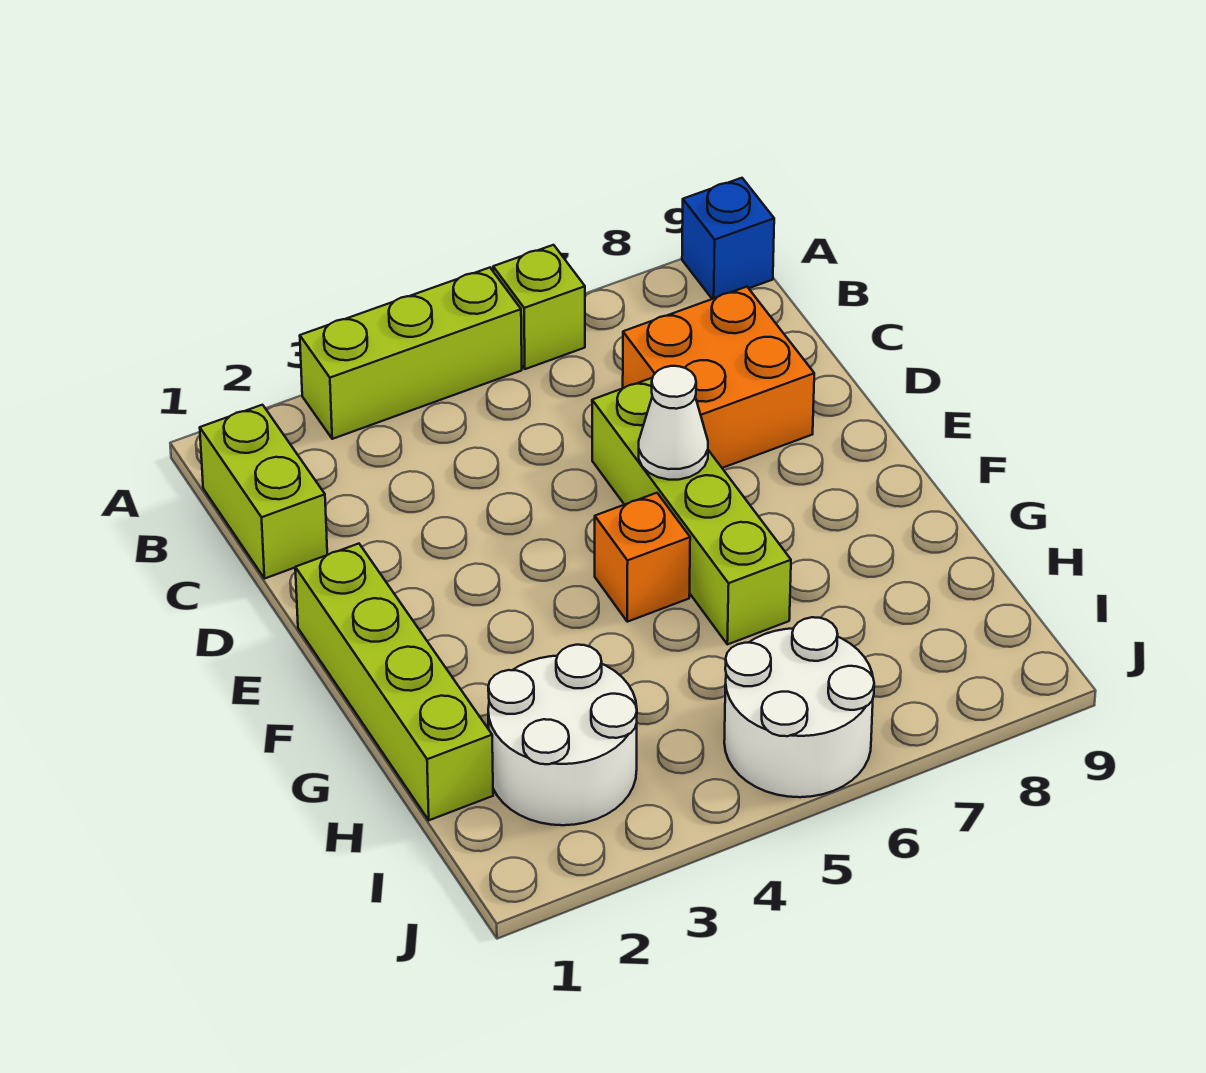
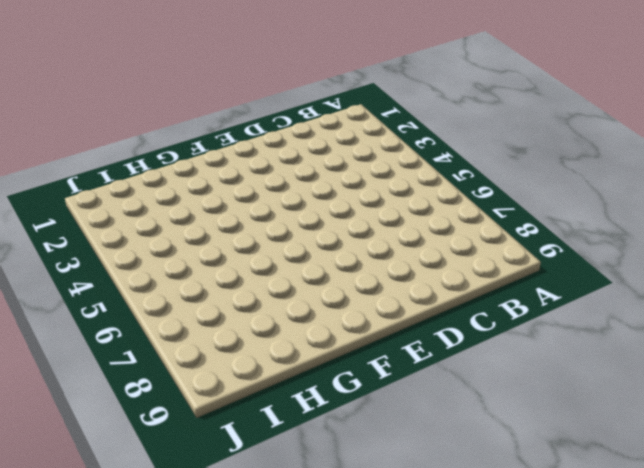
none -> lime brick A3:A5 level 1
none -> lime brick A6 level 1

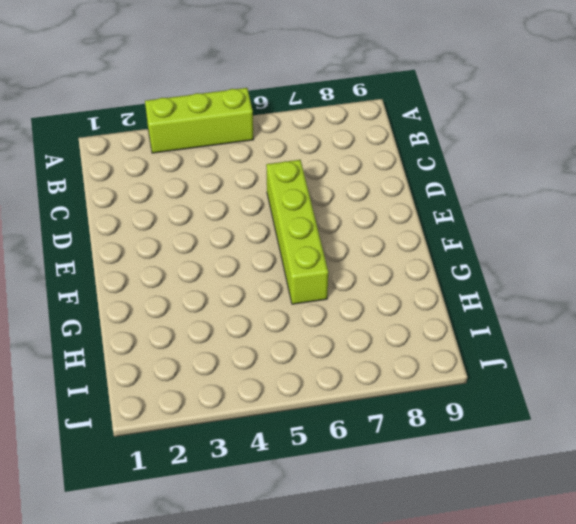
none -> lime brick A6 level 1
none -> blue brick A9 level 1

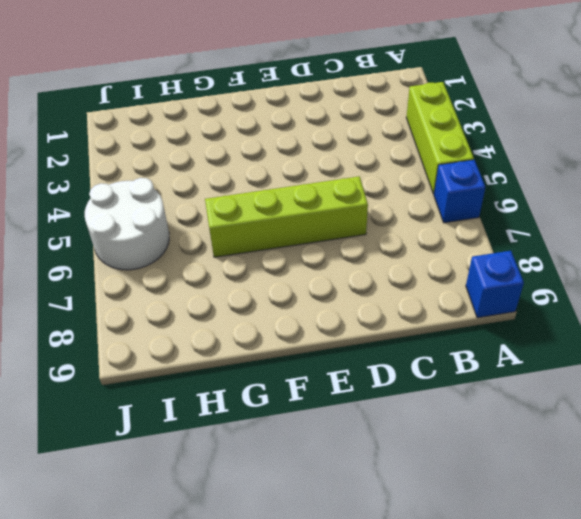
blue brick A6 level 1 -> lime brick A6 level 1
none -> lime brick B1:C1 level 1
none -> orange brick C7:D8 level 1

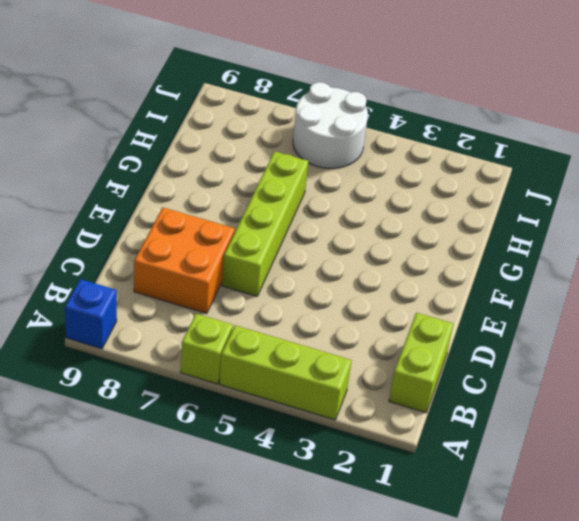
none -> lime brick E1:H1 level 1
none -> orange brick F5 level 1

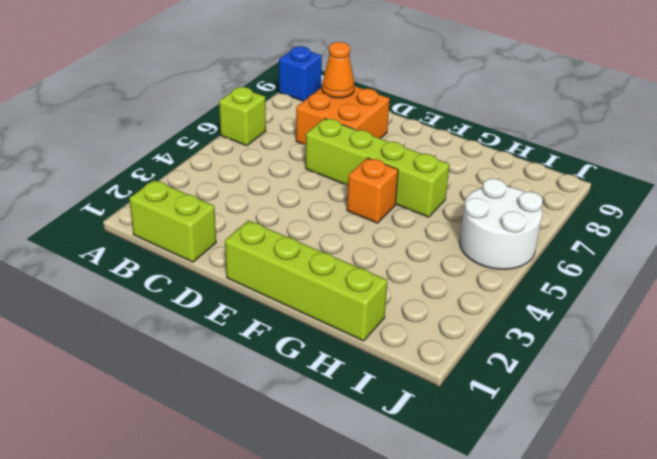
orange cone C8 level 2 -> none
none -> lime brick A3:A5 level 1
none -> white round brick H2:I3 level 1

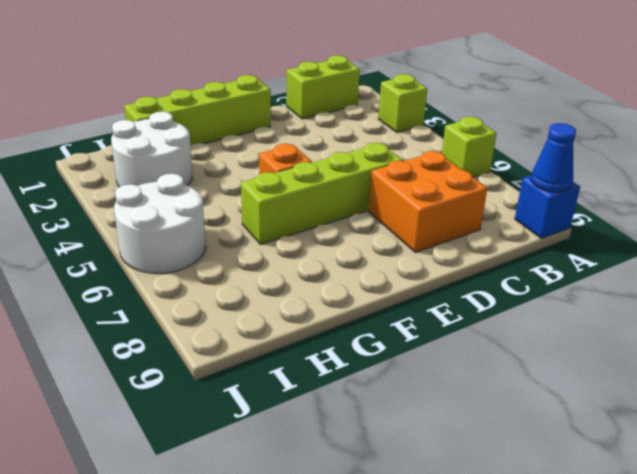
lime brick A3 level 1 -> lime brick A3:A5 level 1
blue cone A9 level 2 -> none
none -> white cone E6 level 2

